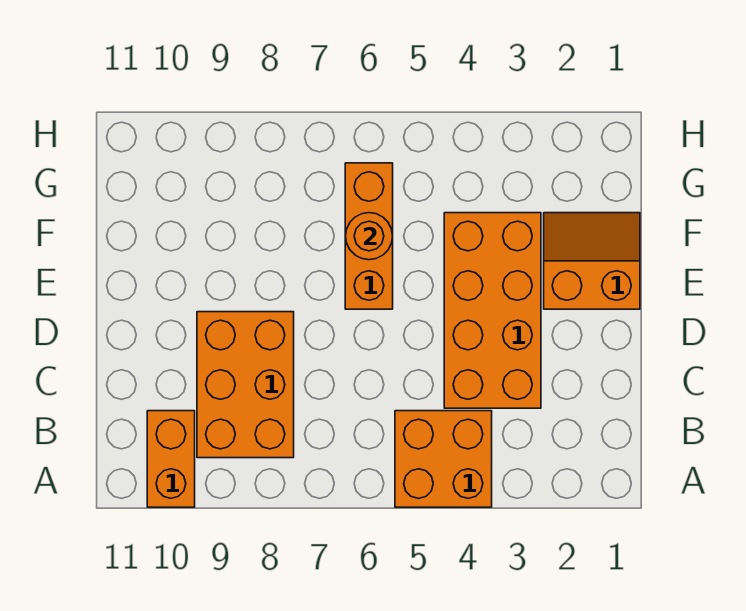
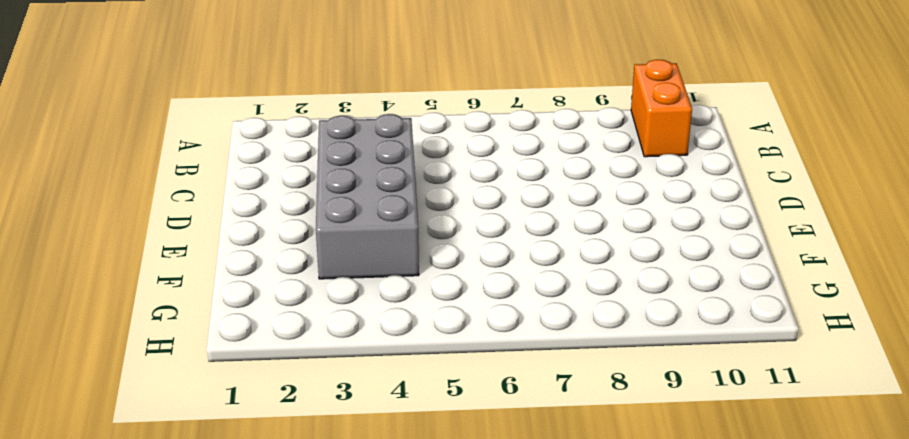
grey brick C3:F4 level 1 -> orange brick C3:F4 level 1
none -> orange brick A4:B5 level 1
none -> orange brick B8:D9 level 1

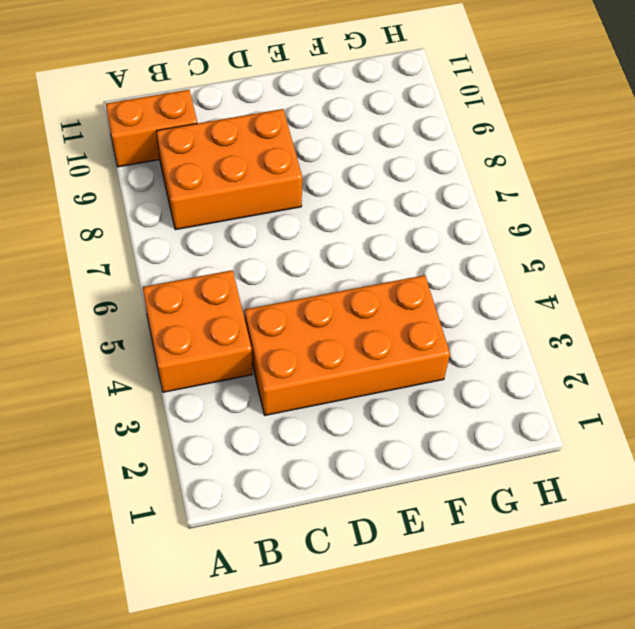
none -> orange slope E1:F2 level 1 top E
none -> orange brick E6:G6 level 1

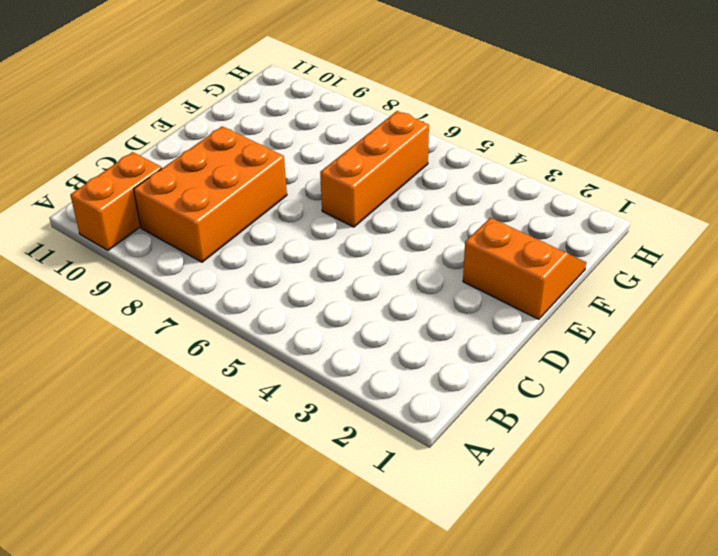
none -> orange brick A4:B5 level 1
none -> orange brick C3:F4 level 1

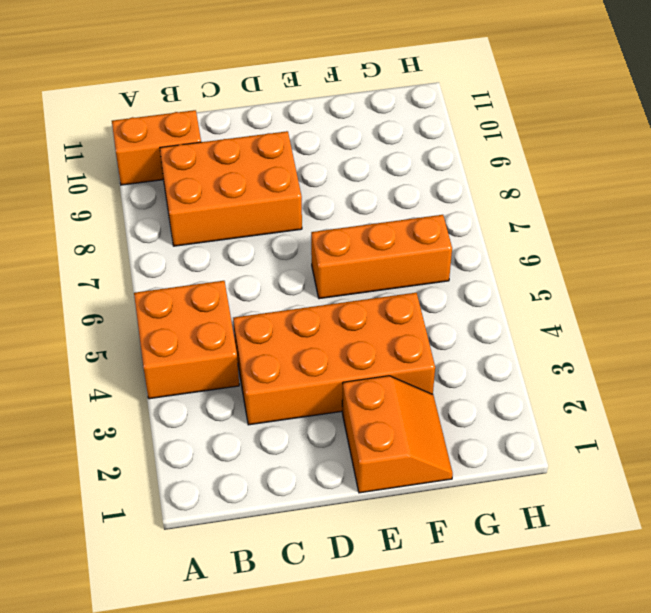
none -> orange round brick F6 level 2

